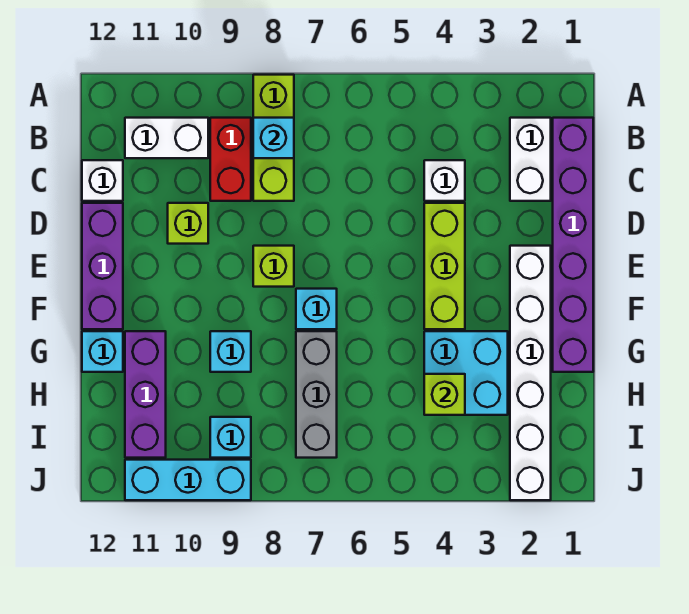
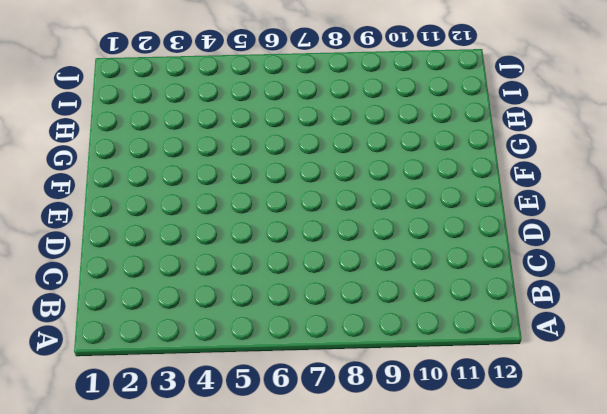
none -> lime brick A8:C8 level 1
none -> purple brick B1:G1 level 1
none -> white brick B2:C2 level 1

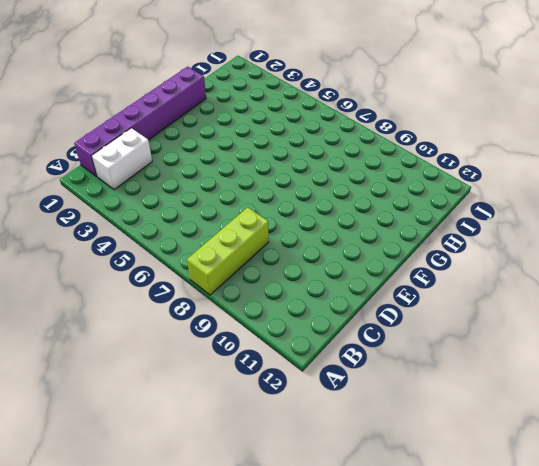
none -> red brick B9:C9 level 1
none -> white brick B10:B11 level 1
none -> white brick C4 level 1

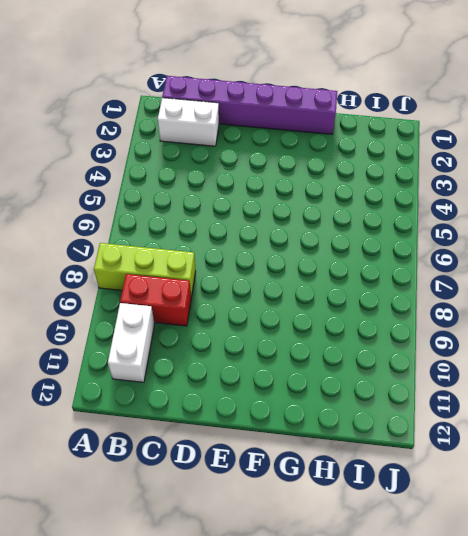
none -> white brick C4 level 1
none -> white brick C12 level 1
none -> lime brick D4:F4 level 1

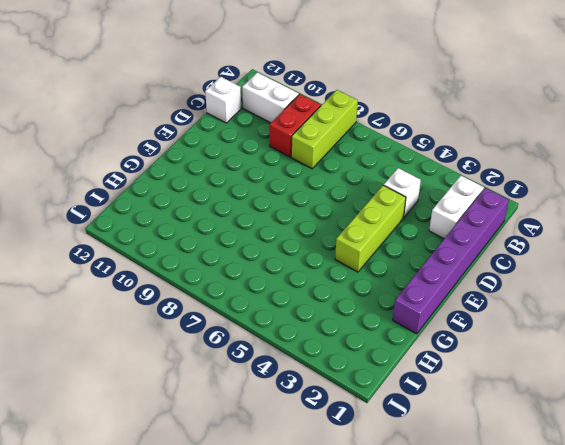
none -> lime brick D10 level 1
none -> purple brick D12:F12 level 1
none -> white brick E2:J2 level 1

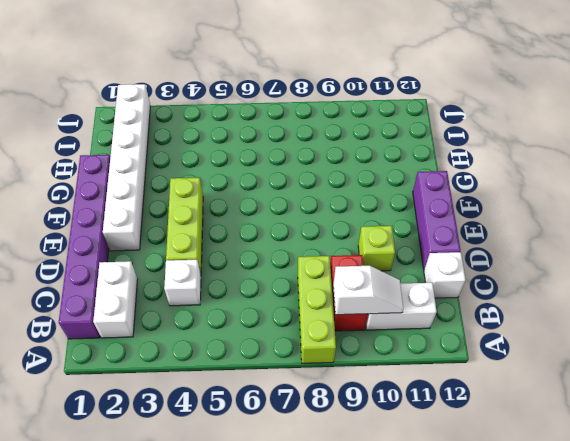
white slope B9:B10 level 2 top 9 -> none
none -> lime brick E8 level 1
none -> cyan brick F7 level 1
none -> cyan brick G3:H4 level 1

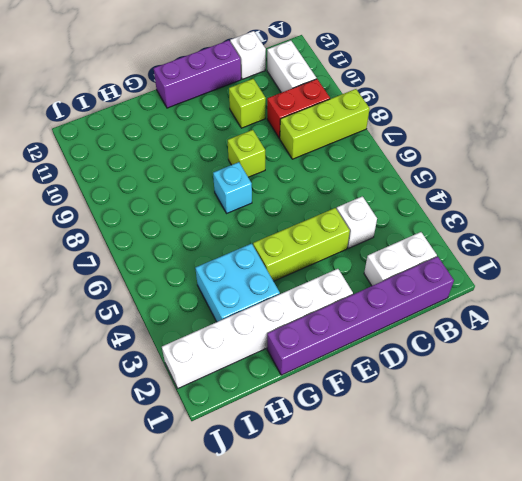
none -> grey brick G7:I7 level 1
none -> cyan brick G9 level 1
none -> purple brick G11:I11 level 1

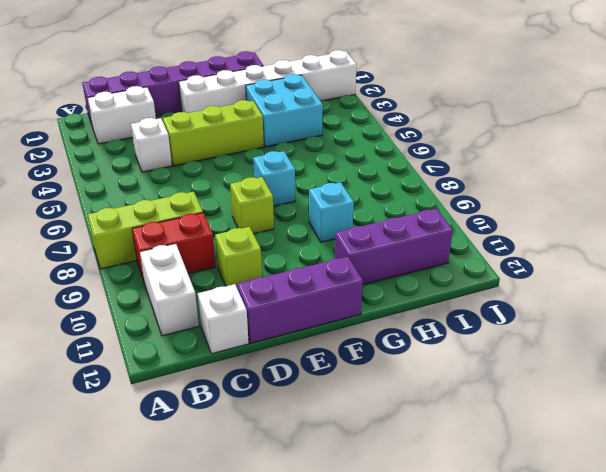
none -> grey brick G7:I7 level 1
none -> cyan brick G12 level 1
none -> cyan brick I9 level 1

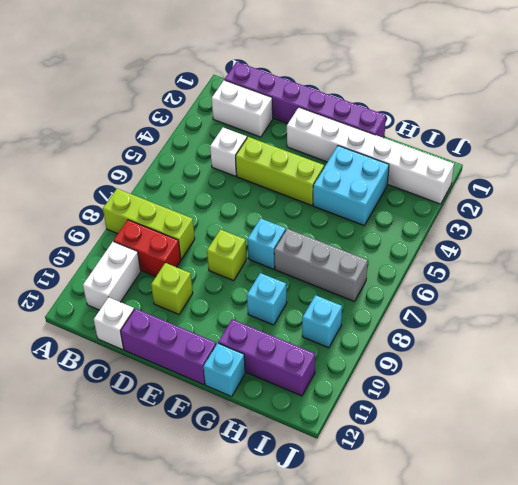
none -> cyan brick J9:J11 level 1
none -> cyan brick B8 level 2
none -> lime brick H4 level 2

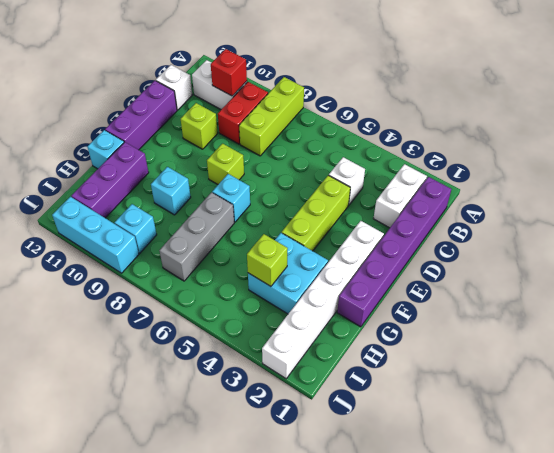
red brick B10 level 2 -> none
none -> cyan brick B8 level 2

